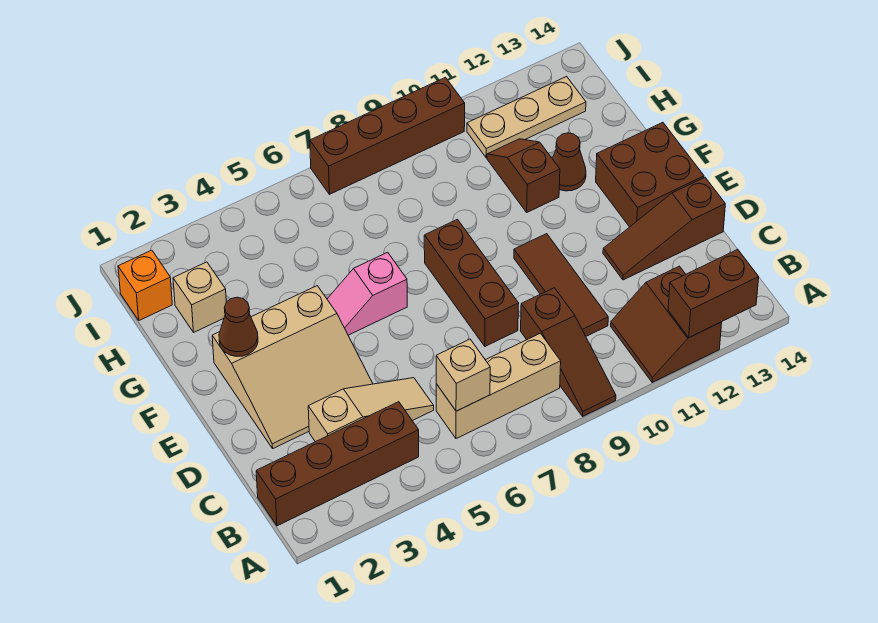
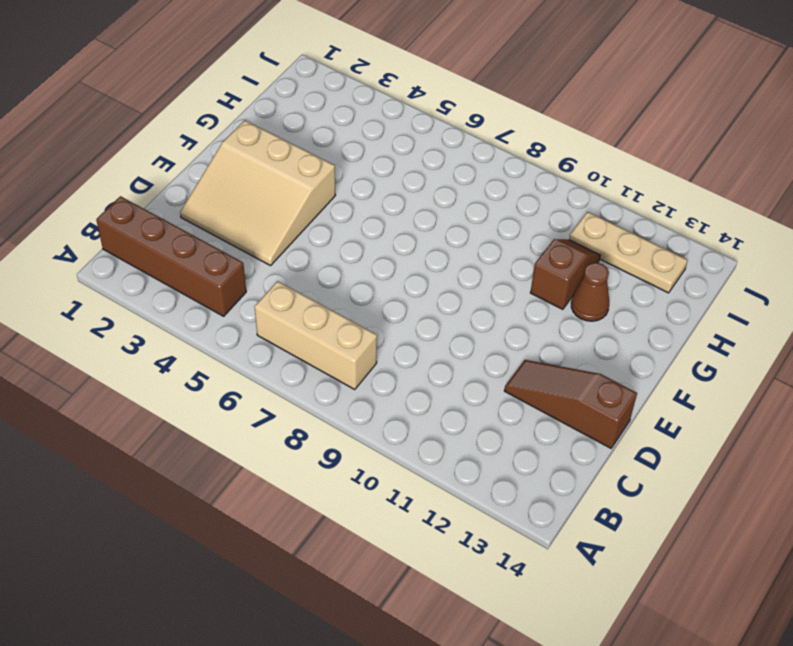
none -> brown slope A9:C9 level 1 top C
none -> brown slope A11:B12 level 1 top 12
none -> tan slope C3:C5 level 1 top 3

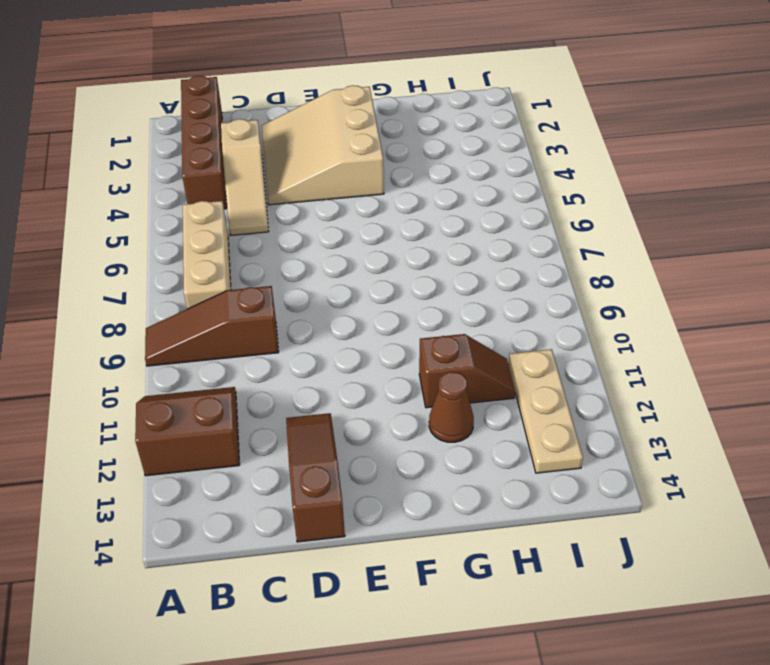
none -> brown tile C10:E10 level 1
none -> brown brick D8:F8 level 1
none -> brown brick E13:F14 level 1

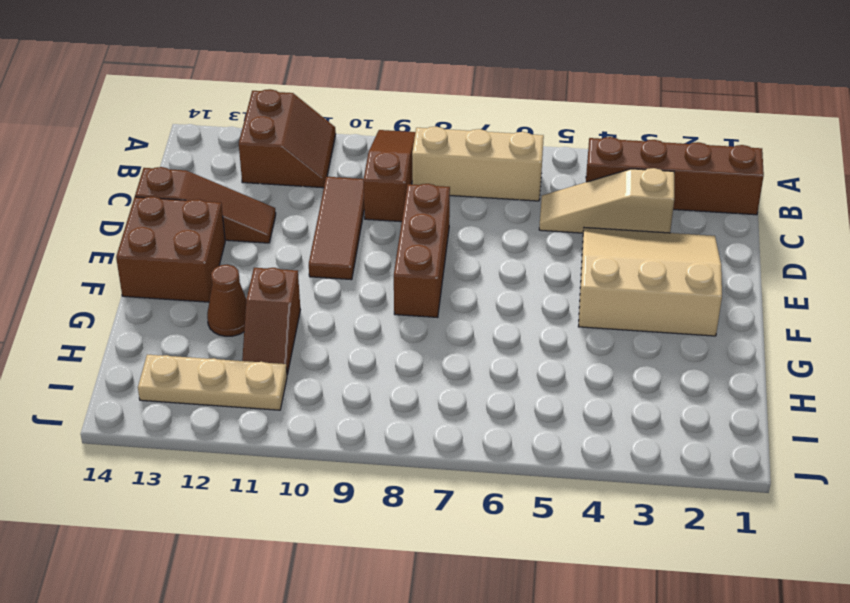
none -> pink slope F5:F6 level 1 top 6
none -> tan brick H2 level 1
none -> orange brick I1 level 1

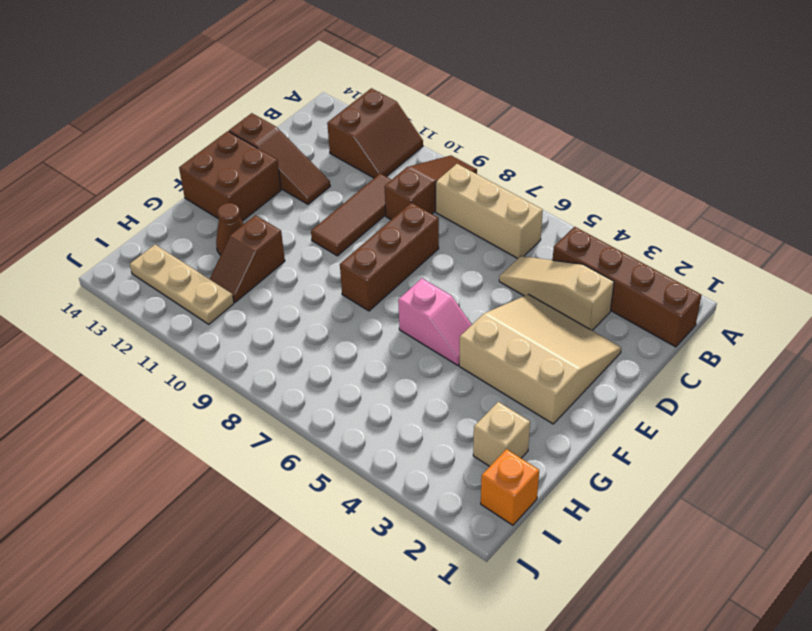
none -> brown brick J7:J10 level 1
none -> brown brick A12:A13 level 2
none -> tan brick B6 level 2

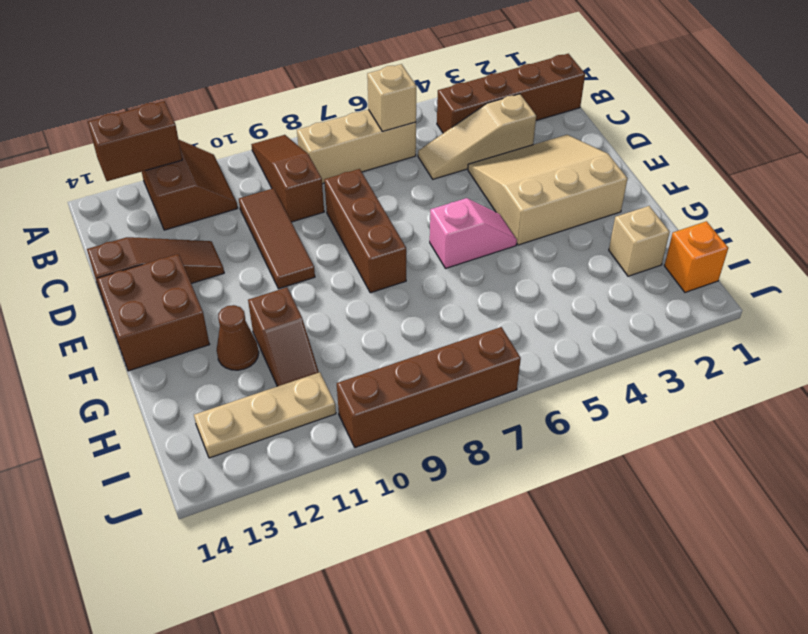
none -> brown cone F2 level 2

